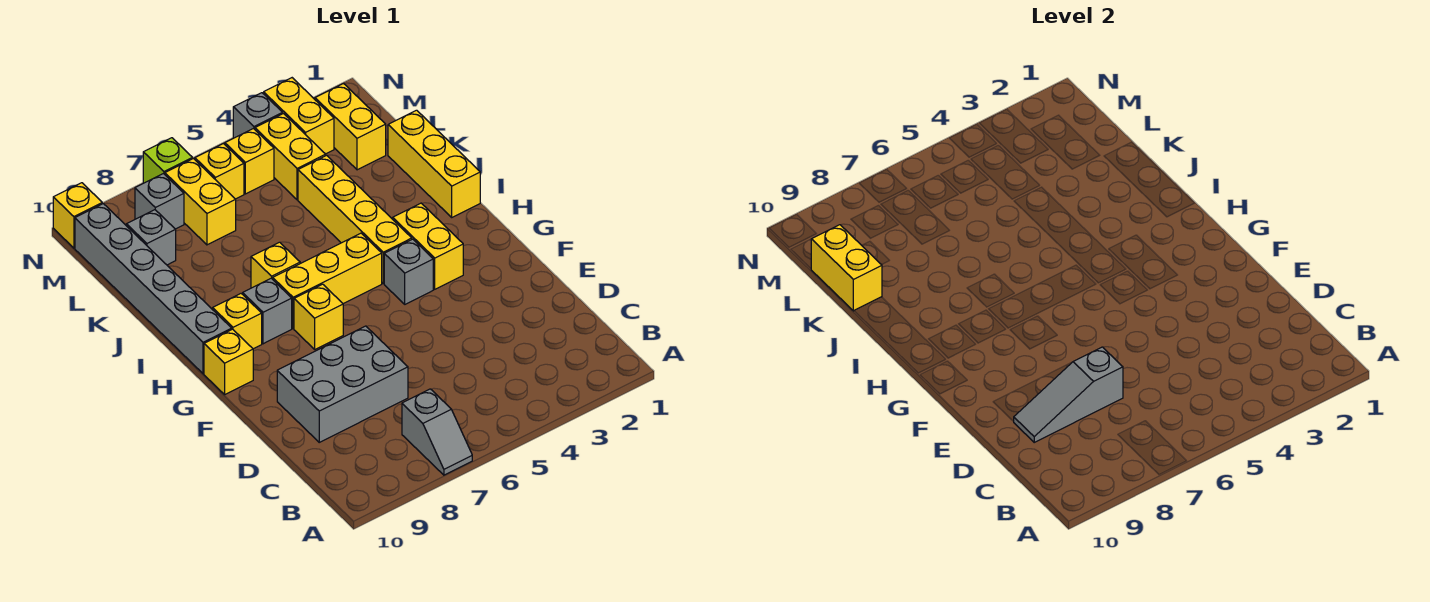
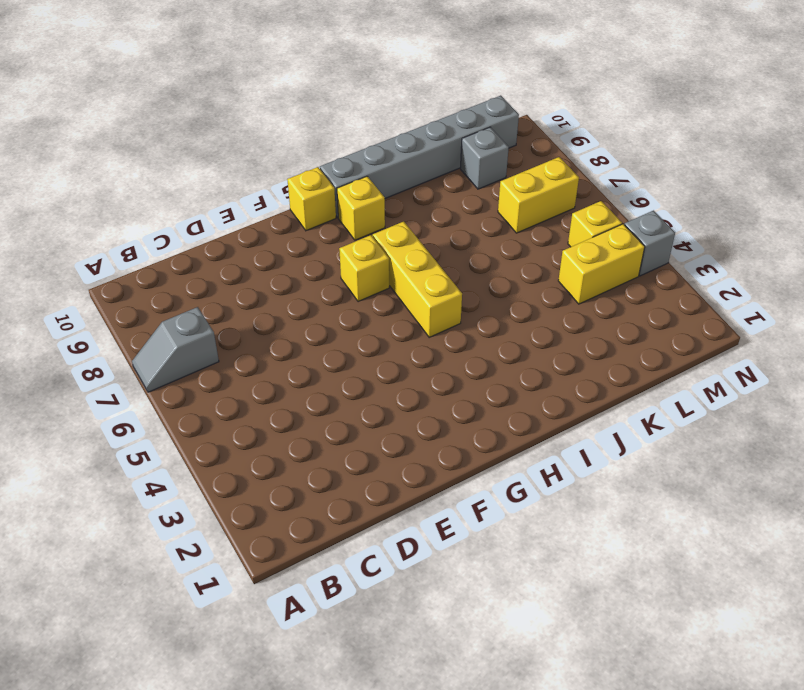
none -> grey brick D7:E9 level 1
none -> yellow brick G3:H3 level 1
none -> grey brick G4 level 1

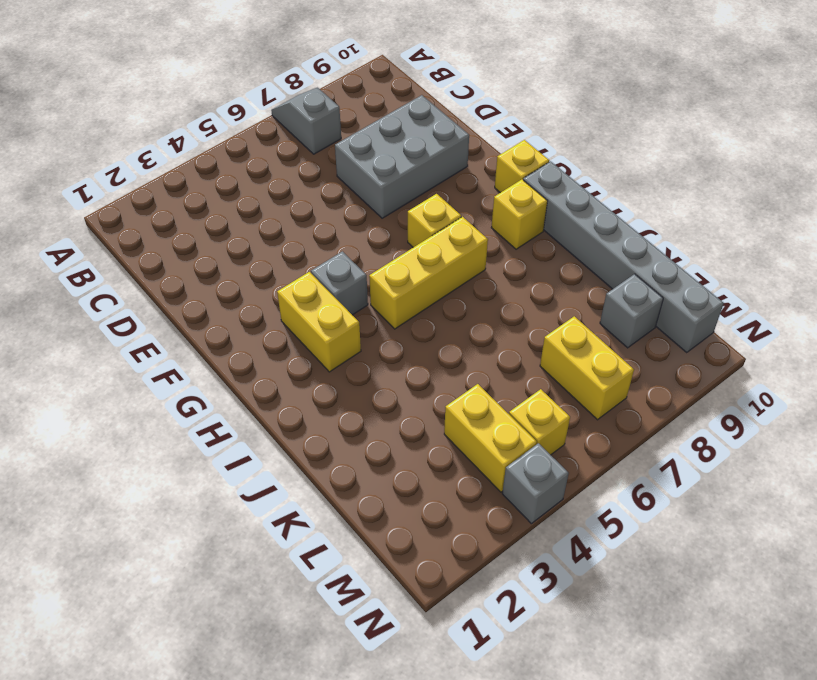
none -> yellow brick H4:K4 level 1
none -> grey brick H8 level 1
none -> yellow brick I1:K1 level 1

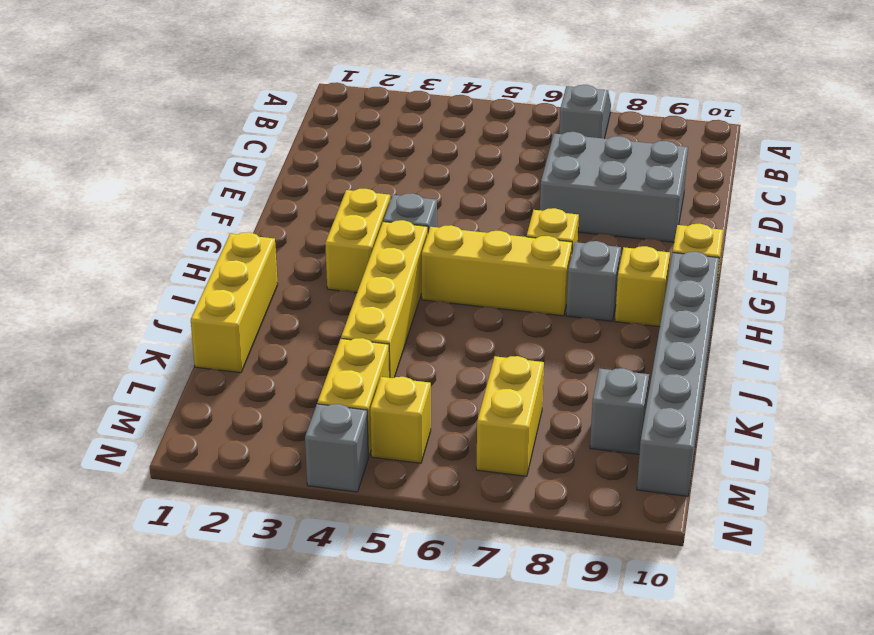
none -> yellow brick I7 level 1
none -> yellow brick L2:M2 level 1
none -> yellow brick M3:N3 level 1

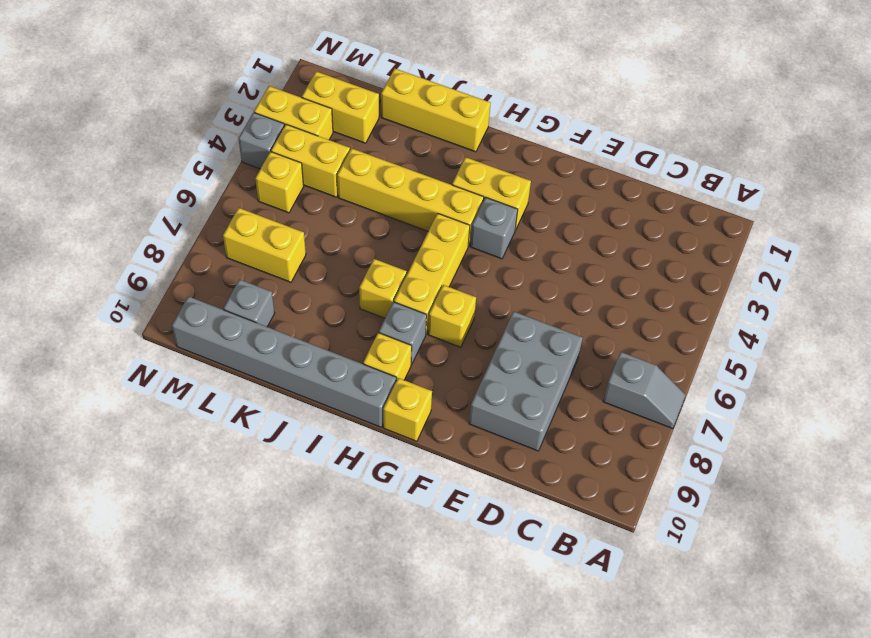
none -> yellow brick M6 level 1
none -> grey brick M8 level 1
none -> lime brick N7 level 1

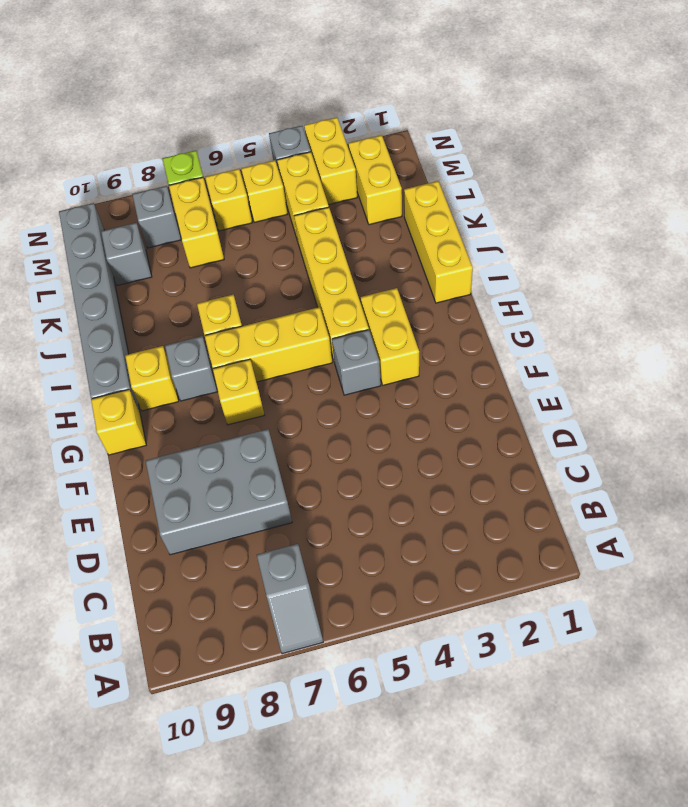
none -> yellow brick N10 level 1
none -> grey slope D7:D9 level 2 top 7
none -> yellow brick K10:L10 level 2

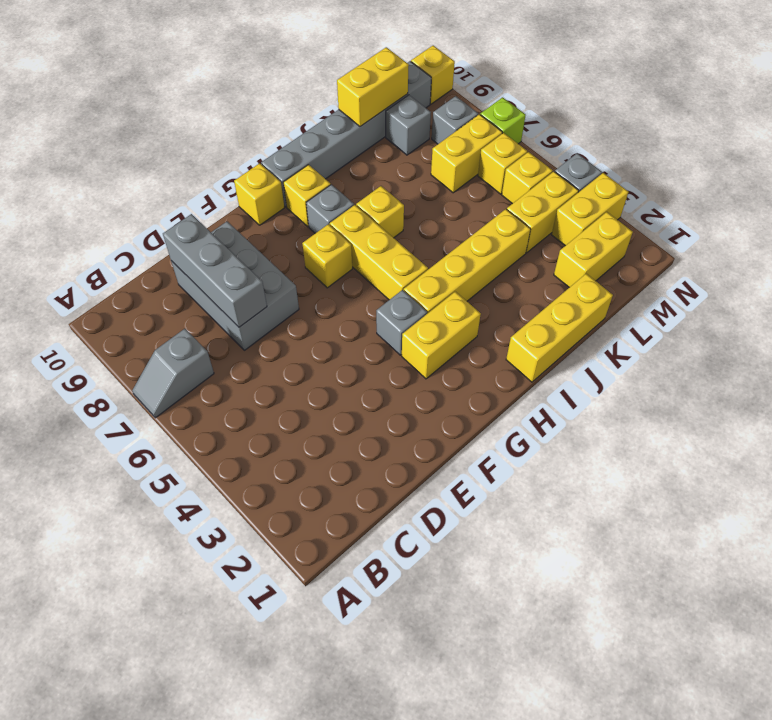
grey brick D7:D9 level 2 -> grey slope D7:D9 level 2 top 7

